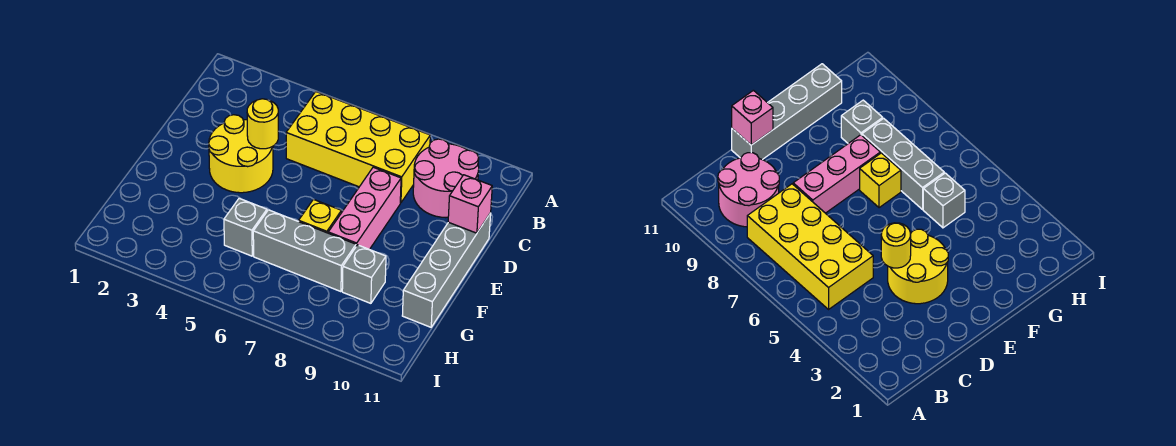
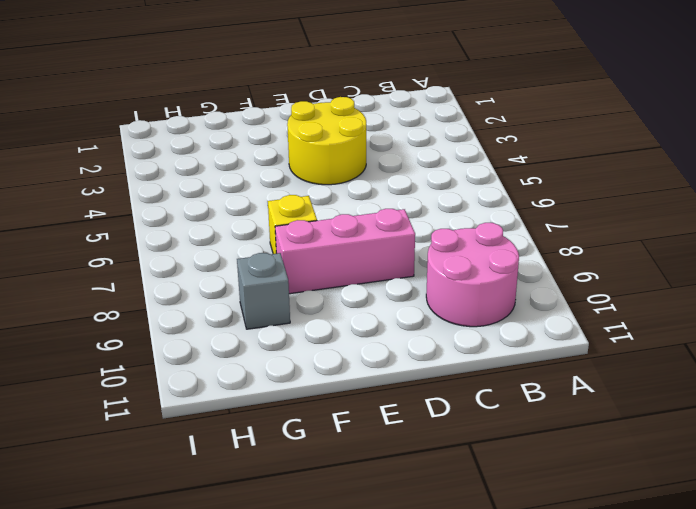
none -> yellow brick B5:C8 level 1
none -> grey brick D11:G11 level 1

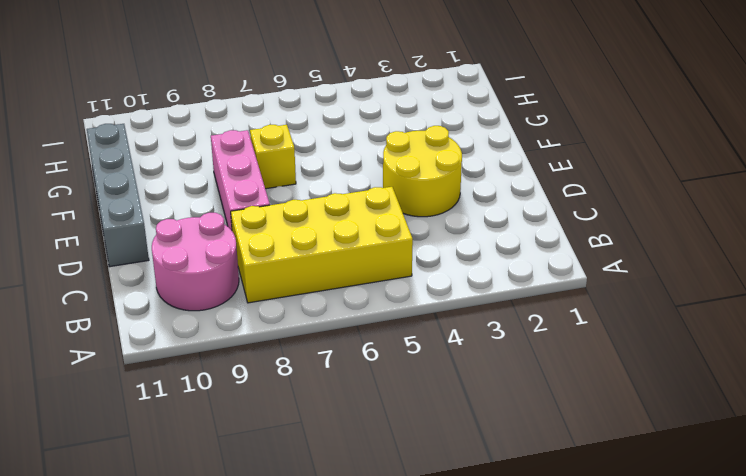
none -> grey brick G5 level 1
none -> grey brick G6:G8 level 1

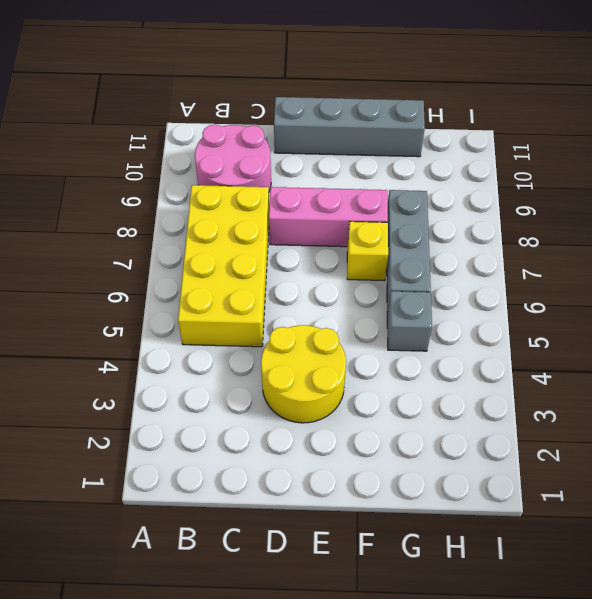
none -> grey brick G9 level 1
none -> yellow round brick D4 level 2

